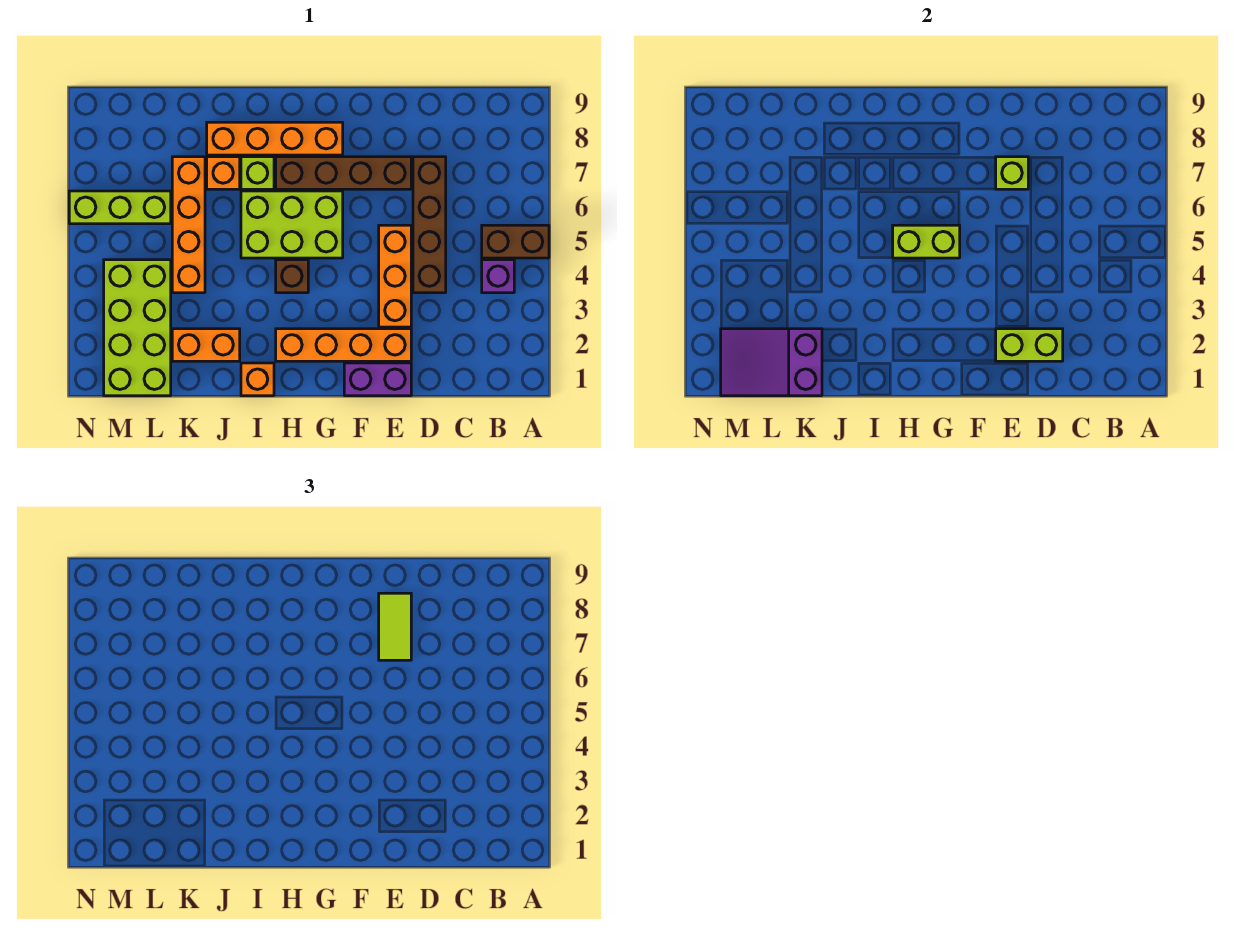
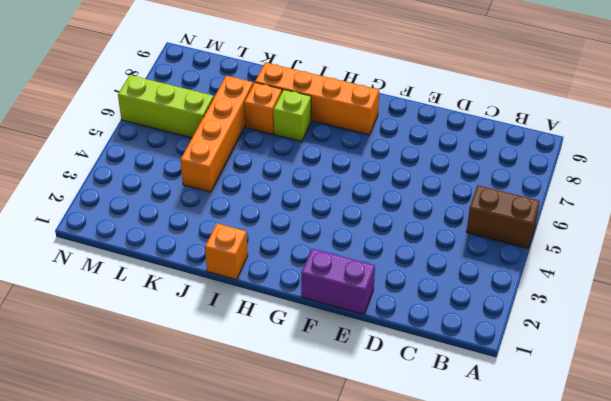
none -> purple brick B4 level 1
none -> brown brick D4:D7 level 1
none -> orange brick E2:H2 level 1

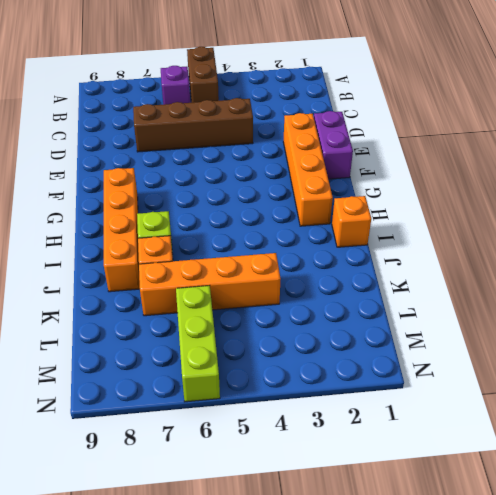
purple brick B6 level 1 -> purple brick B4 level 1
none -> orange brick E3:E5 level 1
none -> brown brick E7:H7 level 1
none -> lime brick G5:I6 level 1

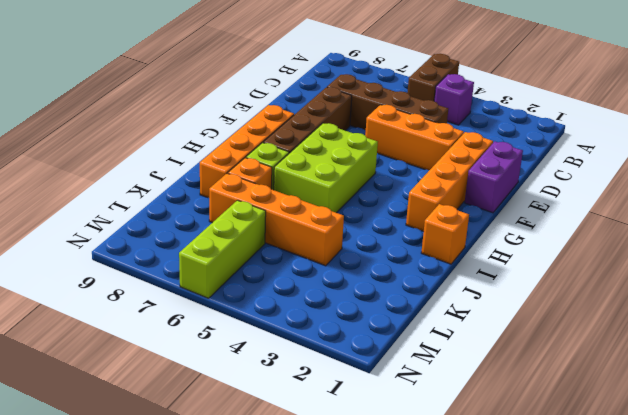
none -> brown brick H4 level 1
none -> orange brick J2:K2 level 1
none -> lime brick L1:M4 level 1

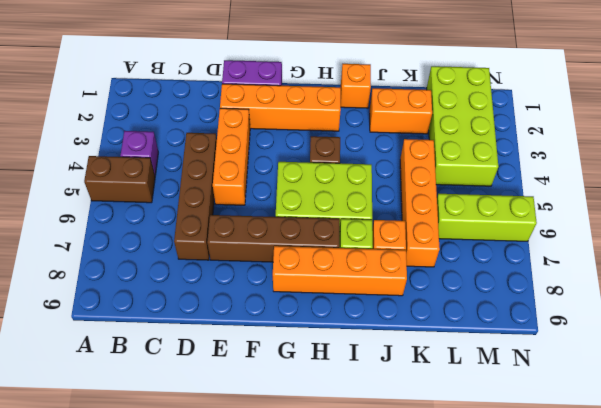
none -> lime brick D2:E2 level 2
none -> lime brick E7 level 2
none -> lime brick G5:H5 level 2

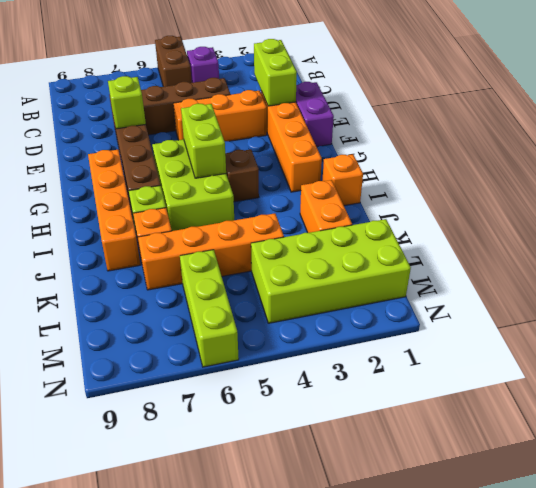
none -> purple slope K1:M2 level 2 top K
none -> lime tile E7:E8 level 3

